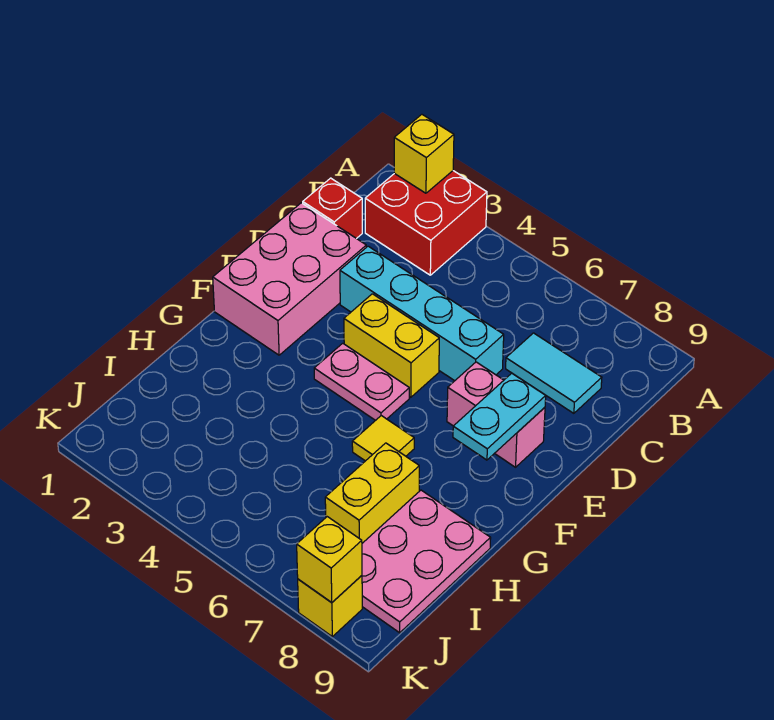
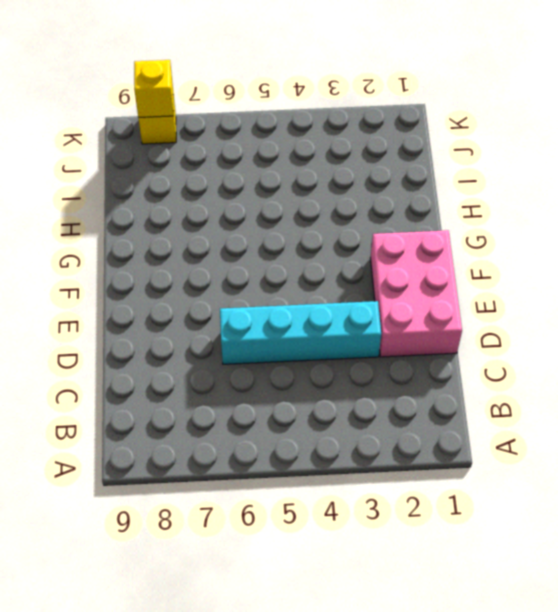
none -> red brick A2:B3 level 1
none -> red brick C1 level 1
none -> cyan tile C7:C8 level 1

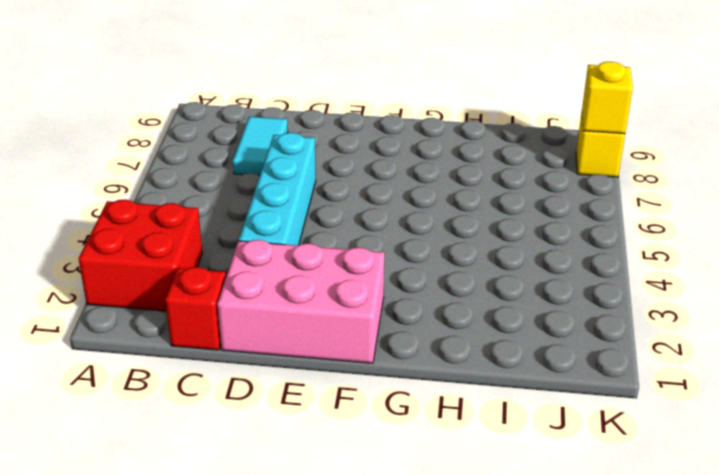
none -> yellow brick E4:E5 level 1
none -> pink brick E7:E8 level 1
none -> pink plate F4:F5 level 1

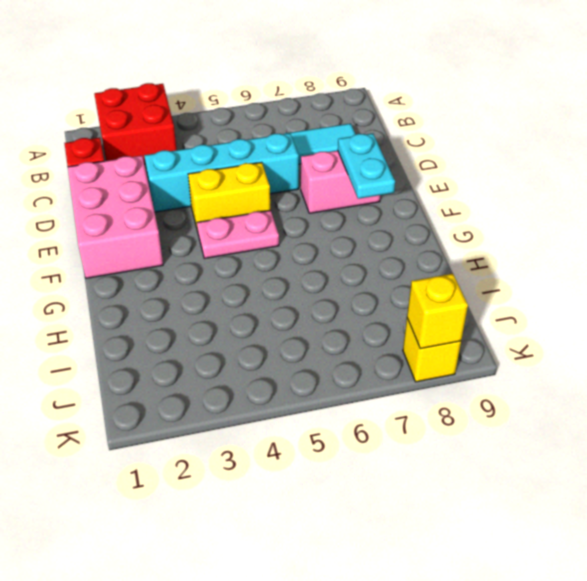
none -> yellow tile G6 level 1
none -> yellow brick H7:I7 level 1
none -> pink plate H8:J9 level 1

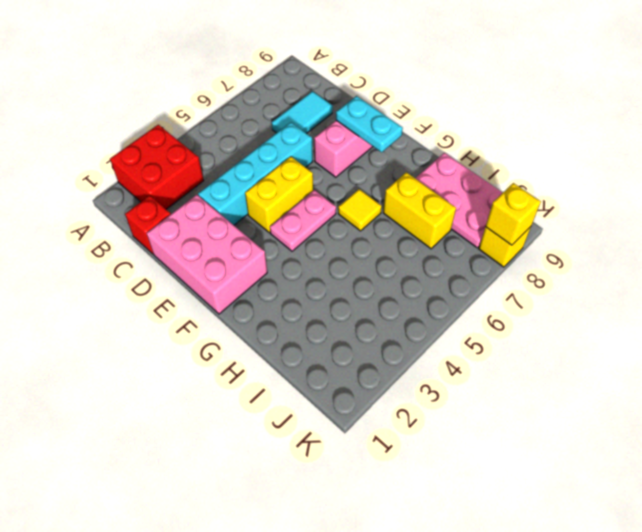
none -> yellow brick A2 level 2

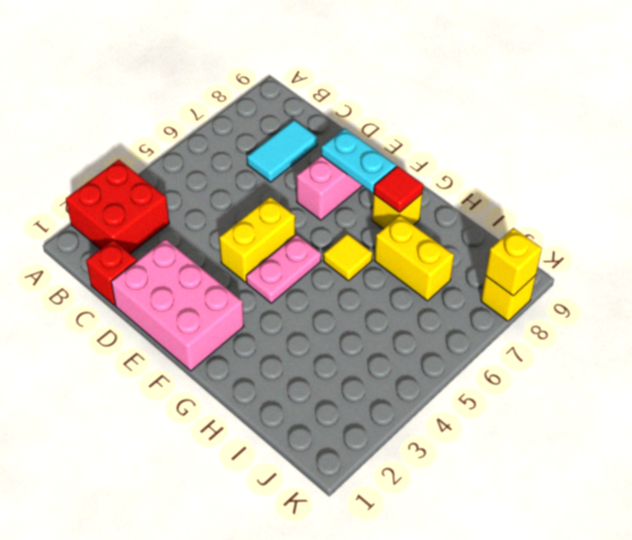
yellow brick G8 level 1 -> yellow brick A2 level 2
red tile G8 level 2 -> none
none -> cyan brick D3:D6 level 1
none -> pink plate H8:J9 level 1

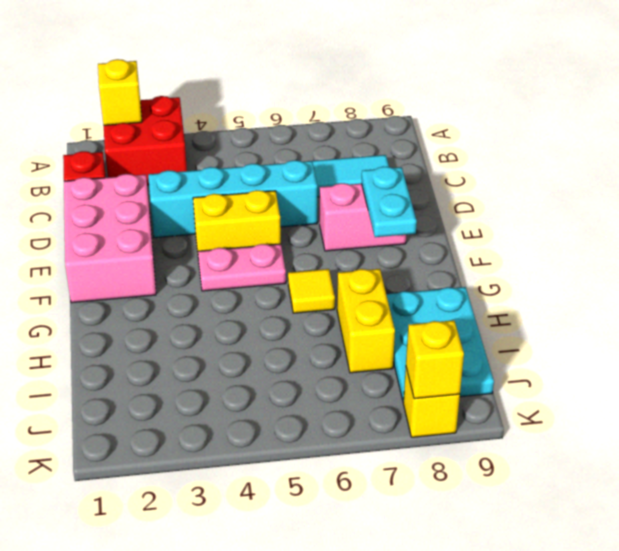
cyan plate H8:J9 level 1 -> pink plate H8:J9 level 1

